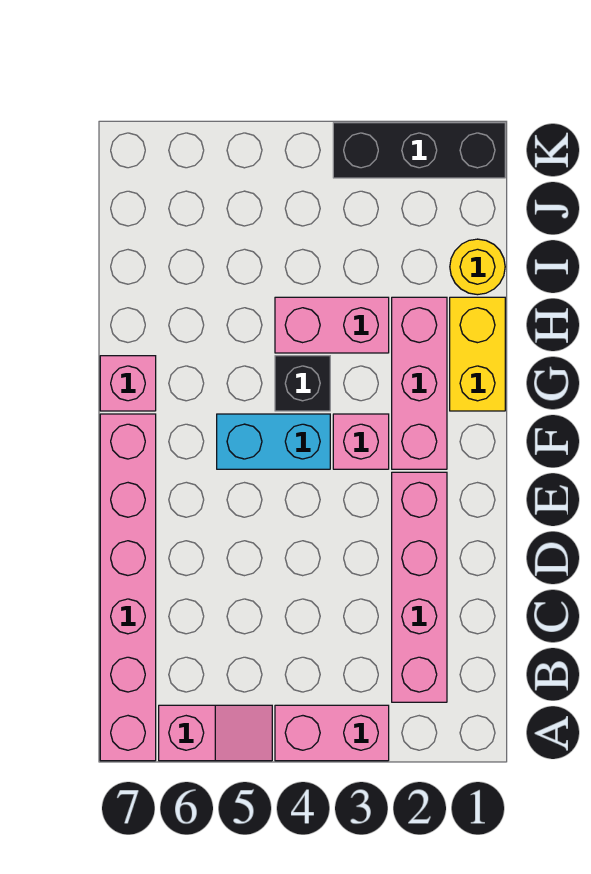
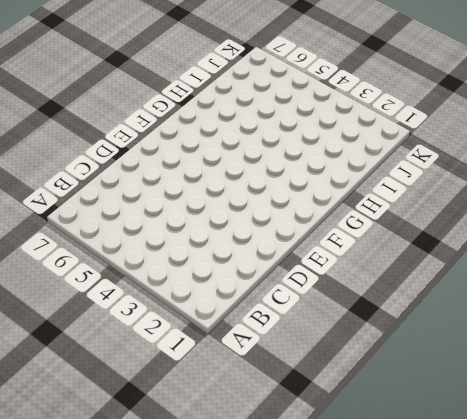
none -> pink brick A3:A4 level 1
none -> pink slope A5:A6 level 1 top 6
none -> pink brick A7:F7 level 1

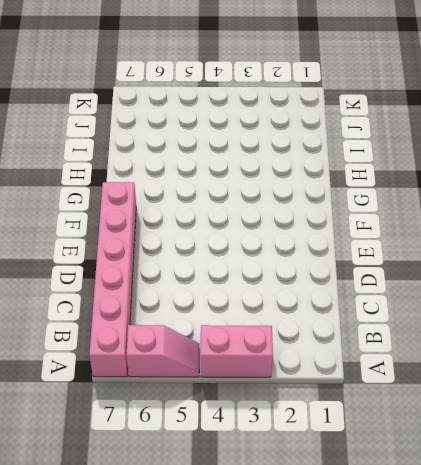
none -> pink brick B2:E2 level 1
none -> pink brick F2:H2 level 1
none -> pink brick F3 level 1

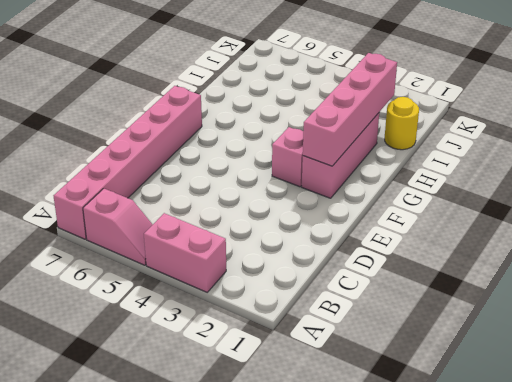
pink brick F2:I2 level 2 -> pink brick B2:E2 level 1
none -> cyan brick F4:F5 level 1
none -> yellow brick G1:H1 level 1
none -> black brick G4 level 1

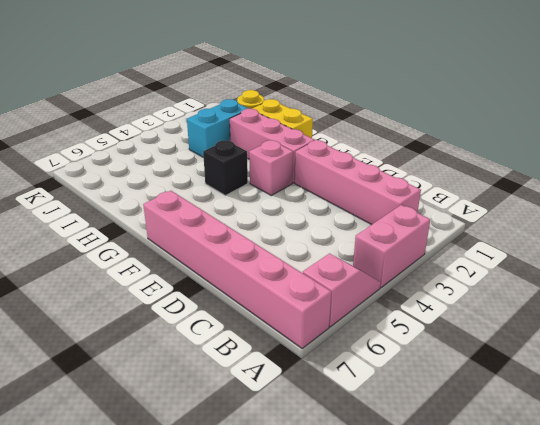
cyan brick I2:I3 level 1 -> cyan brick F4:F5 level 1
none -> pink brick G7 level 1
none -> pink brick H3:H4 level 1
none -> black brick K1:K3 level 1

